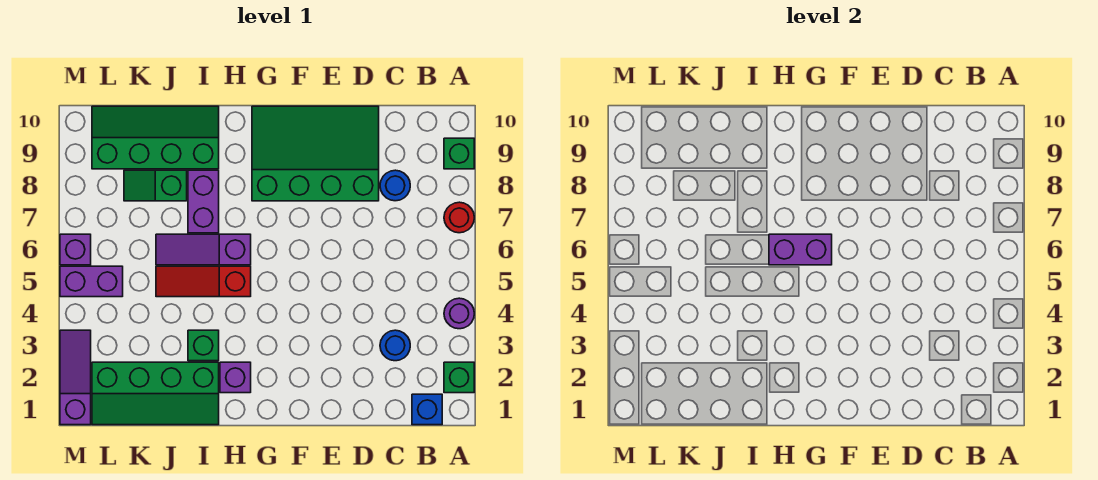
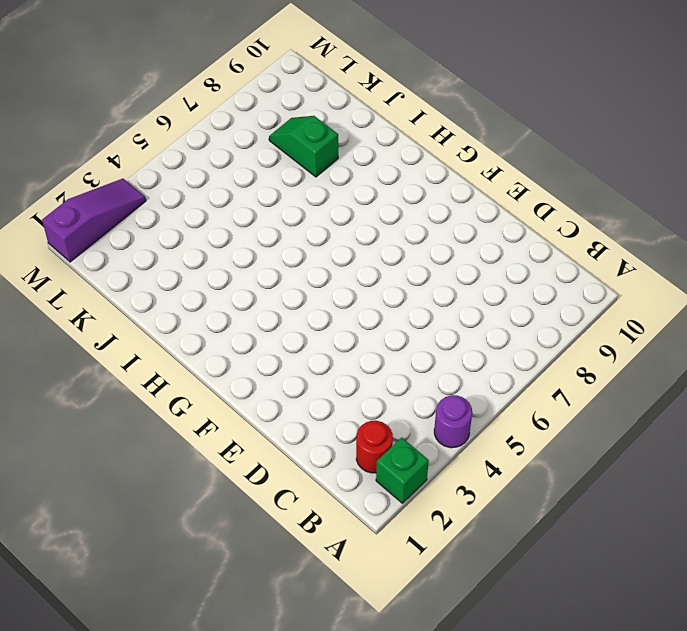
red round brick B2 level 1 -> red round brick A7 level 1
none -> green brick A9 level 1
none -> blue brick B1 level 1
none -> blue round brick C3 level 1

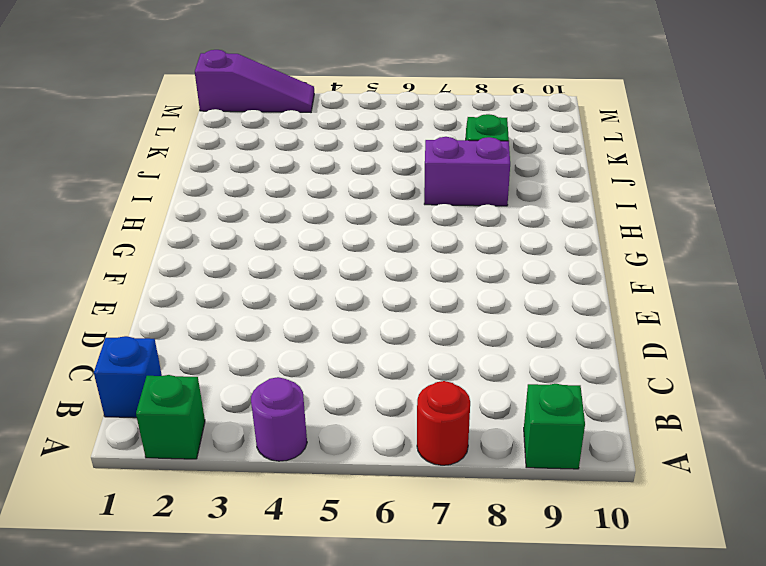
none -> blue round brick C3 level 1
none -> blue round brick C8 level 1
none -> green slope D8:G10 level 1 top 8

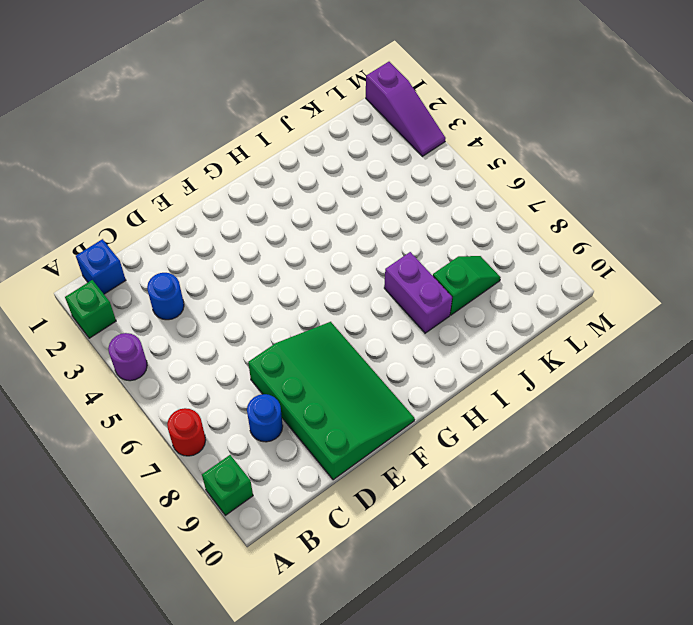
green slope D7:F10 level 1 top D -> green slope D8:G10 level 1 top 8
none -> purple brick H2 level 1
none -> red slope H5:J5 level 1 top H
none -> purple slope H6:J6 level 1 top H

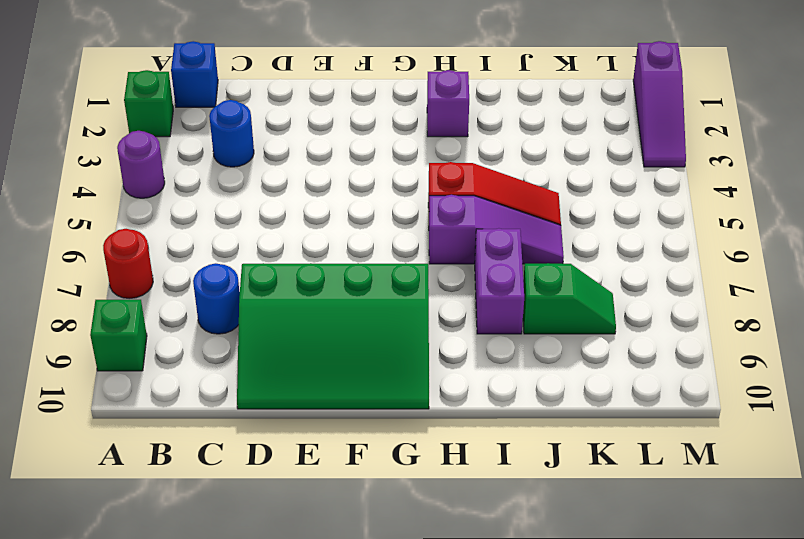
none -> green slope I1:L2 level 1 top 2
none -> green brick I3 level 1
none -> green slope I9:L10 level 1 top 9

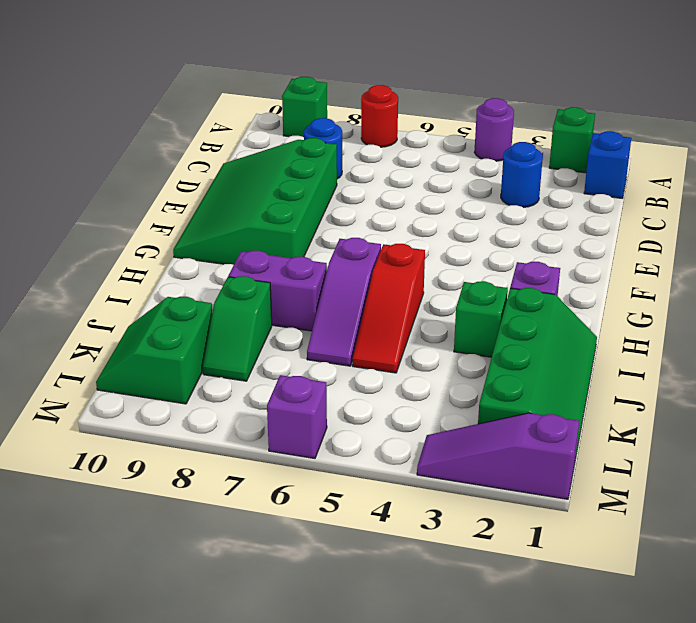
green slope K9:L10 level 1 top 9 -> green slope I9:L10 level 1 top 9
none -> purple brick L5:M5 level 1
none -> purple brick G6:H6 level 2

